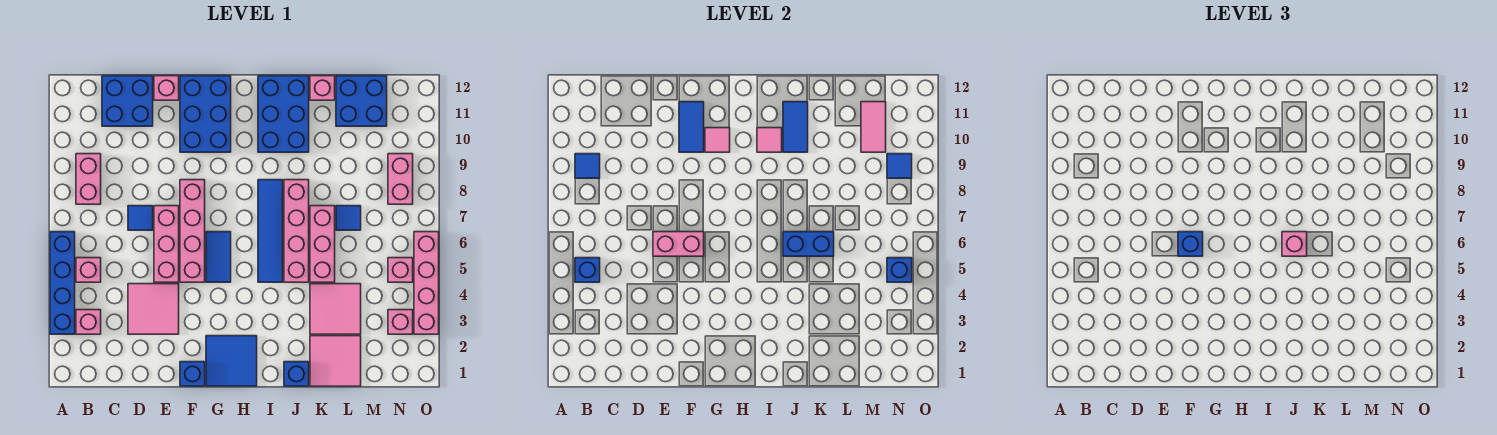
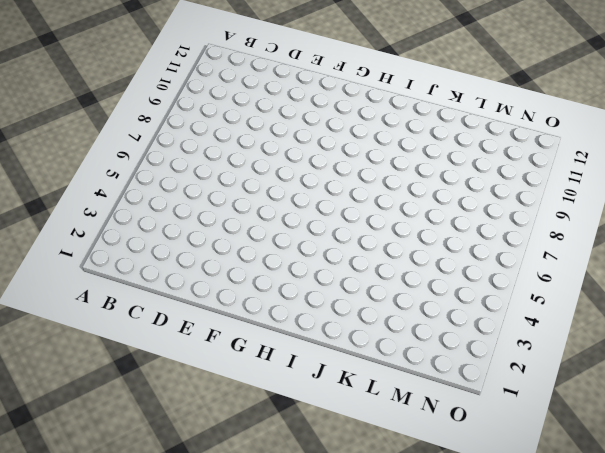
none -> blue brick A3:A6 level 1
none -> pink brick B3 level 1
none -> pink brick B5 level 1
none -> pink brick B8:B9 level 1

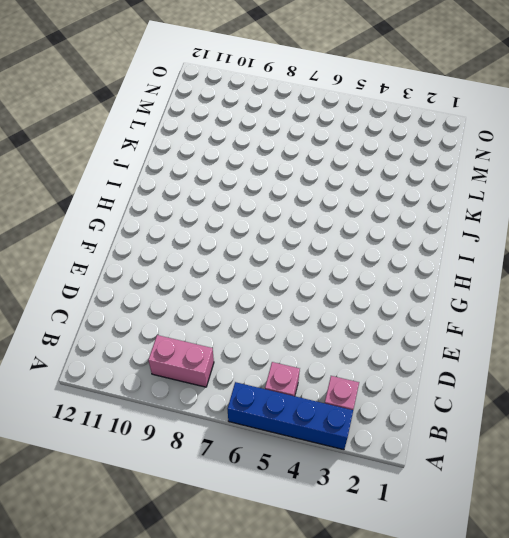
none -> blue brick C11:D12 level 1
none -> pink tile D3:E4 level 1
none -> blue tile D7 level 1
none -> pink brick E5:E7 level 1

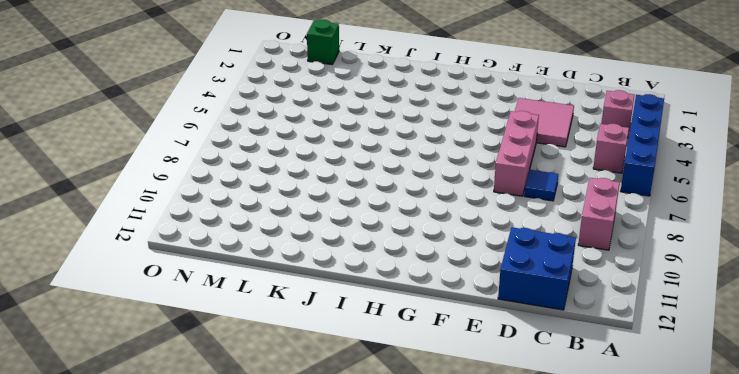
green brick M1 level 1 -> none
none -> pink brick E12 level 1
none -> blue brick F1 level 1
none -> pink brick F5:F8 level 1
none -> blue brick F10:G12 level 1

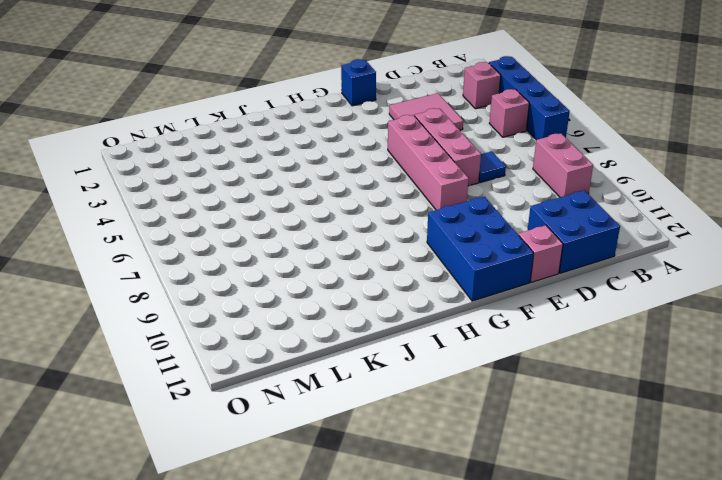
none -> blue tile G1:H2 level 1
none -> blue tile G5:G6 level 1
none -> blue tile I5:I8 level 1
none -> blue brick I10:J12 level 1

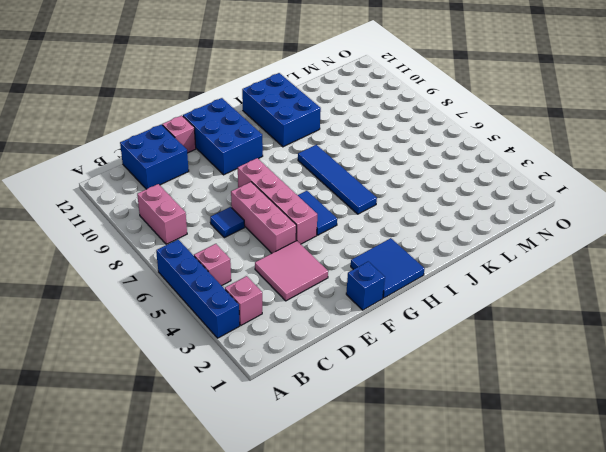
none -> blue brick J1 level 1
none -> pink brick J5:J8 level 1
none -> pink tile K1:L2 level 1
none -> pink tile K3:L4 level 1

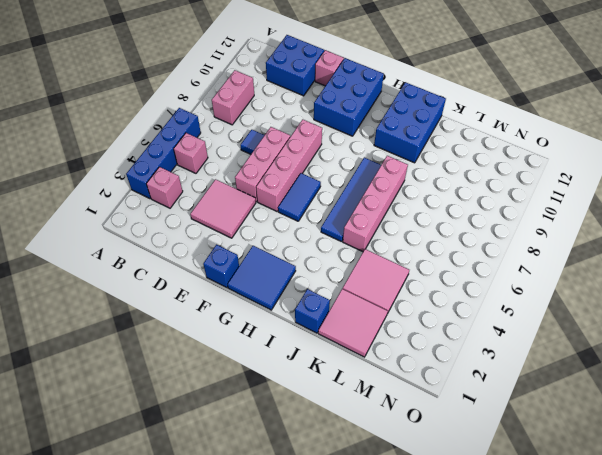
none -> pink brick K5:K7 level 1
none -> pink brick K12 level 1
none -> blue tile L7 level 1
none -> blue brick L11:M12 level 1

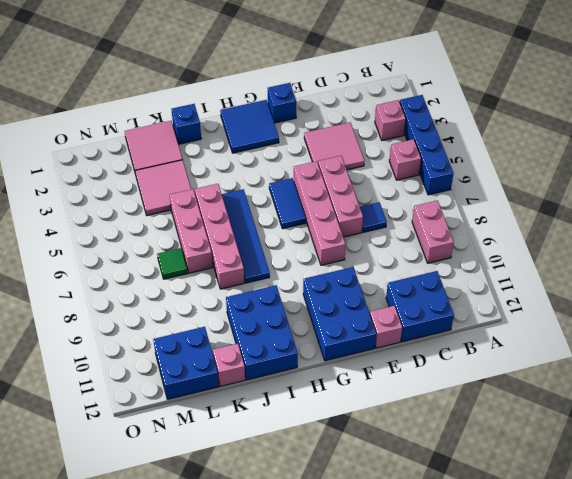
green tile L7 level 1 -> blue tile L7 level 1
none -> pink brick N3 level 1
none -> pink brick N5 level 1
none -> pink brick N8:N9 level 1
none -> pink brick O3:O6 level 1

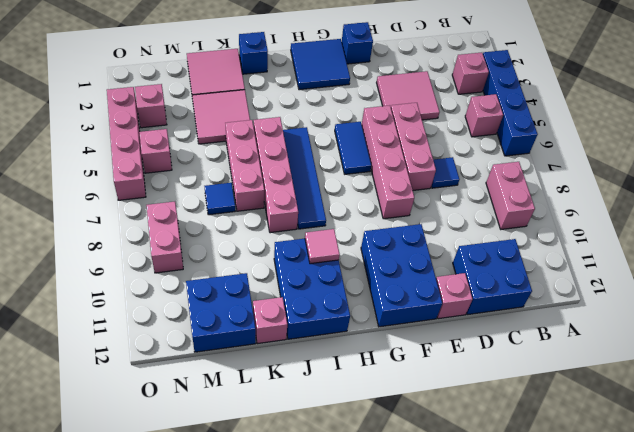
none -> blue brick B5 level 2
none -> blue tile B9 level 2
none -> pink brick E6:F6 level 2
none -> blue tile F10:F11 level 2

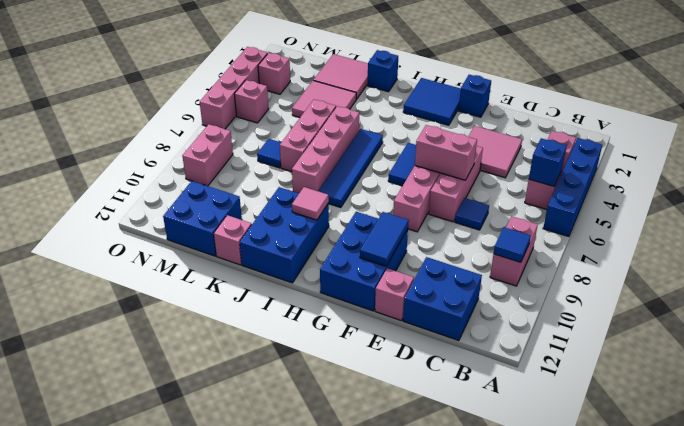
none -> pink tile G10 level 2
none -> blue brick J6:K6 level 2
none -> blue tile J10:J11 level 2
none -> pink tile M10:M11 level 2

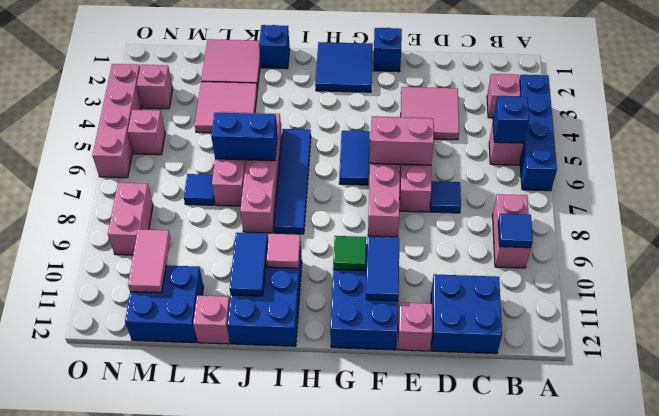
green tile G10 level 2 -> pink tile G10 level 2
none -> blue brick N5 level 2
none -> blue tile N9 level 2
none -> blue brick F6 level 3
none -> pink brick J6 level 3

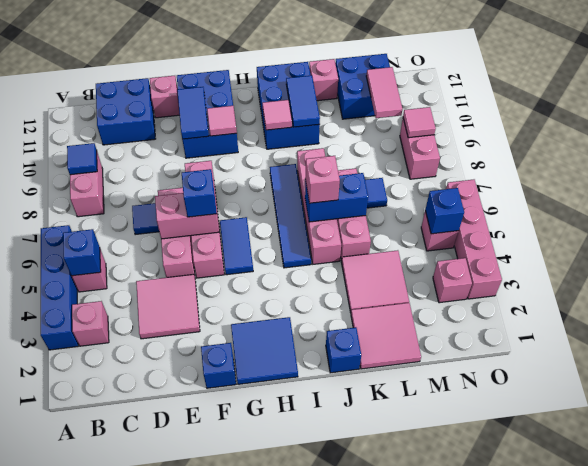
pink tile N9 level 2 -> blue tile N9 level 2

